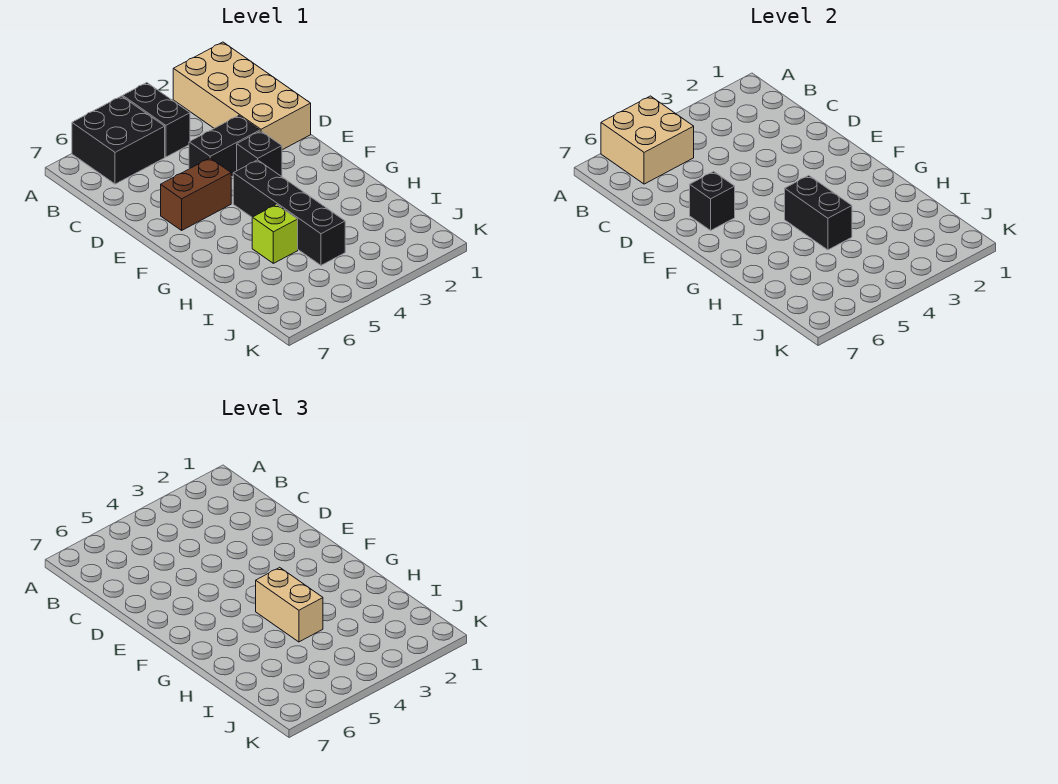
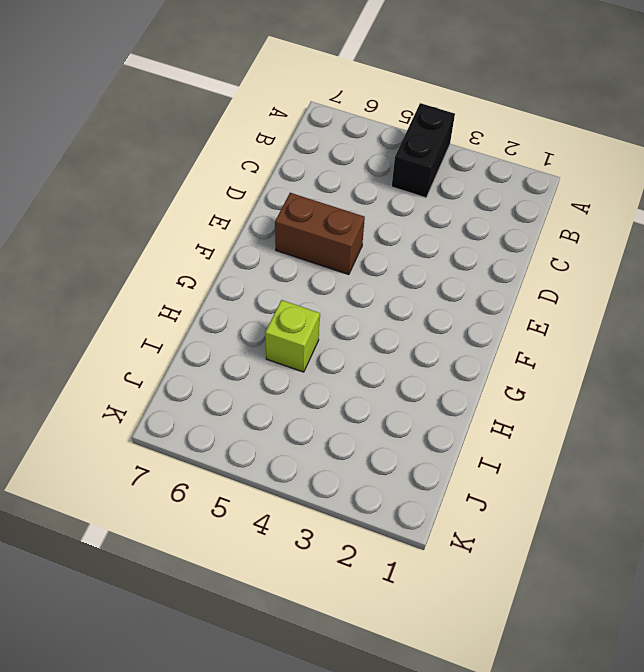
none -> tan brick A1:D2 level 1
none -> black brick A5:B6 level 1
none -> black brick D3:D4 level 1

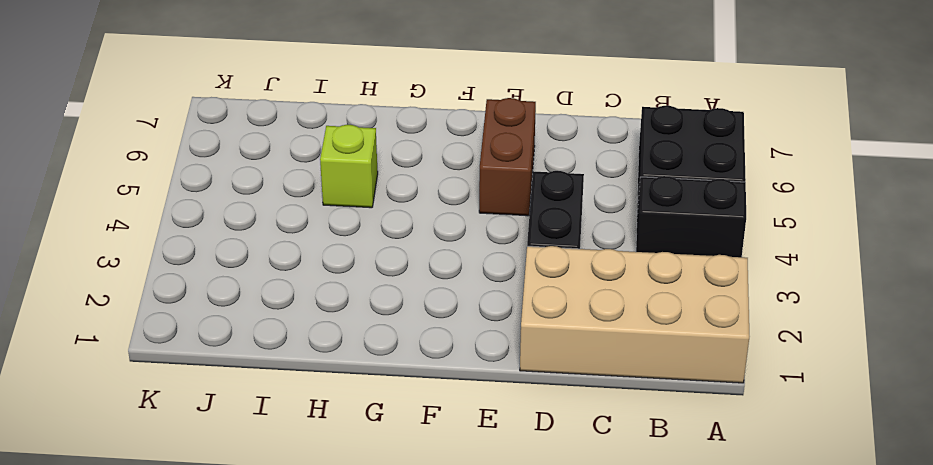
none -> black brick E3 level 1
none -> black brick F4:I4 level 1
none -> tan brick A5:B6 level 2

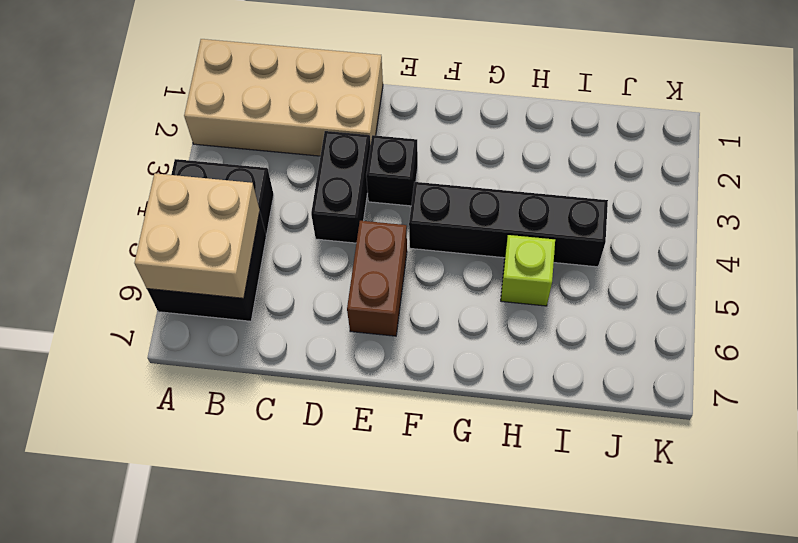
none -> black brick E6 level 2
none -> black brick G4:H4 level 2
none -> tan brick G4:H4 level 3

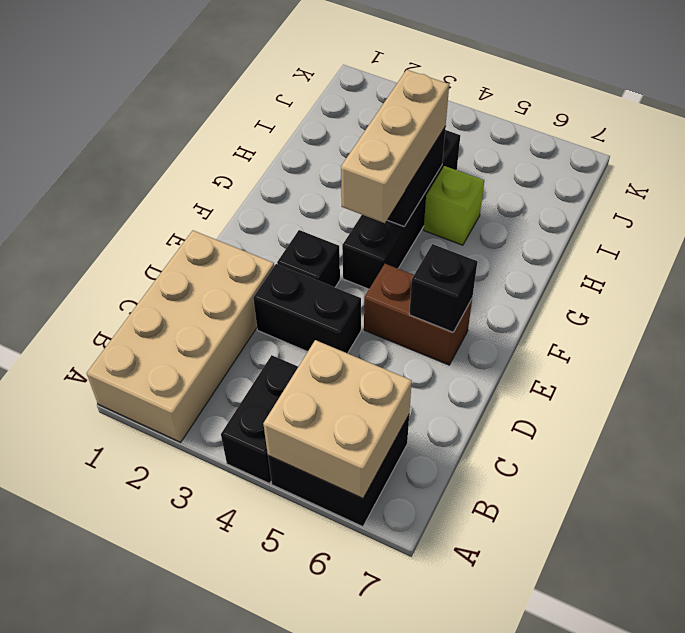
tan brick F4:H4 level 3 -> tan brick G4:H4 level 3

